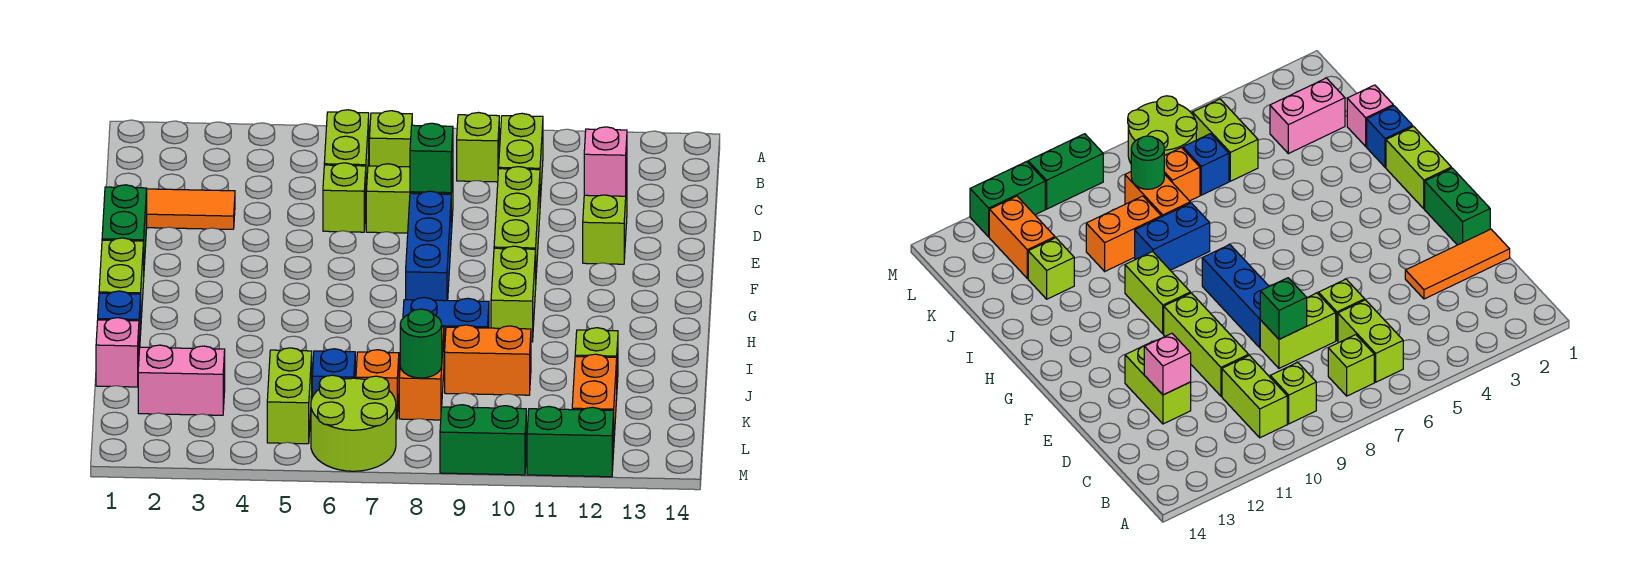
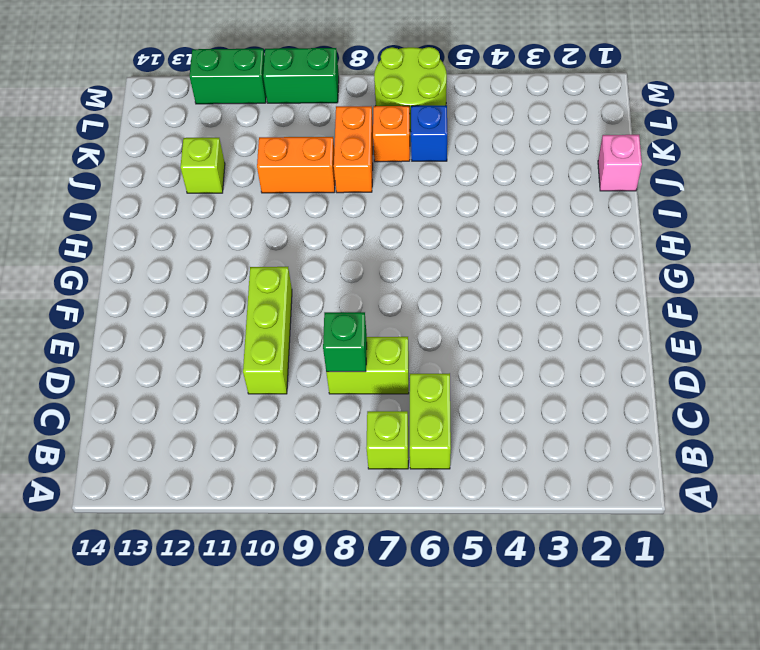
none -> lime brick B9 level 1
none -> lime brick B10:C10 level 1
none -> orange tile D1:D3 level 1
none -> lime brick D6 level 1

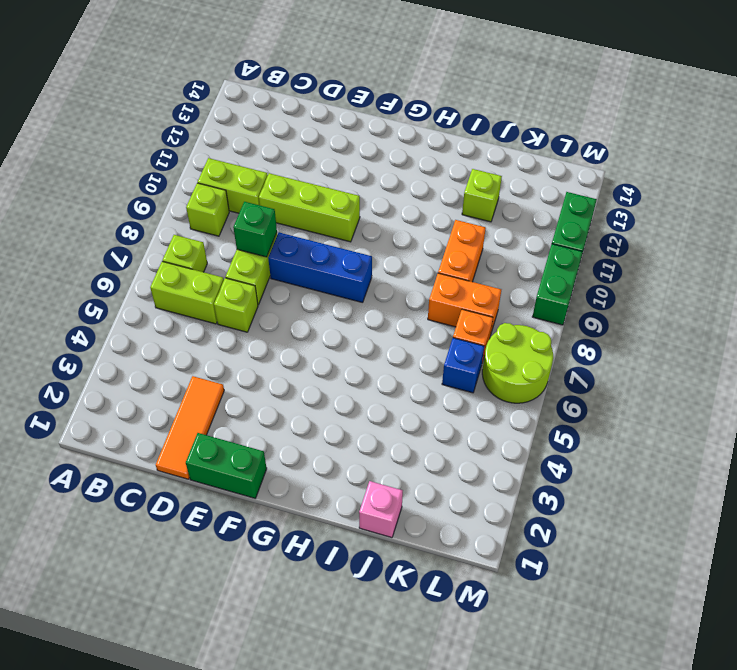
none -> lime brick D12:E12 level 1
none -> lime brick G1:H1 level 1
none -> lime brick G10:H10 level 1
none -> blue brick I1 level 1

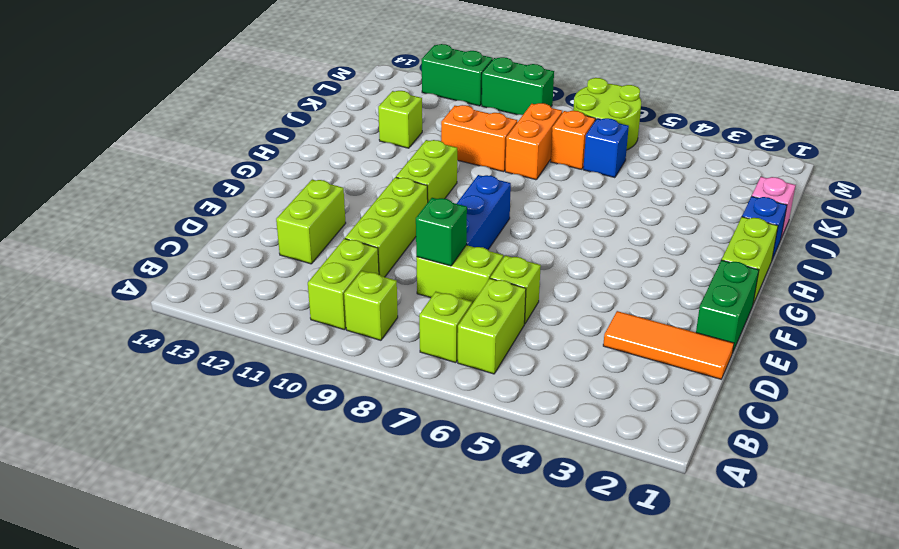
none -> blue brick I8:I9 level 1
none -> pink brick K2:K3 level 1
none -> lime brick K5:L5 level 1
none -> orange brick K12:L12 level 1

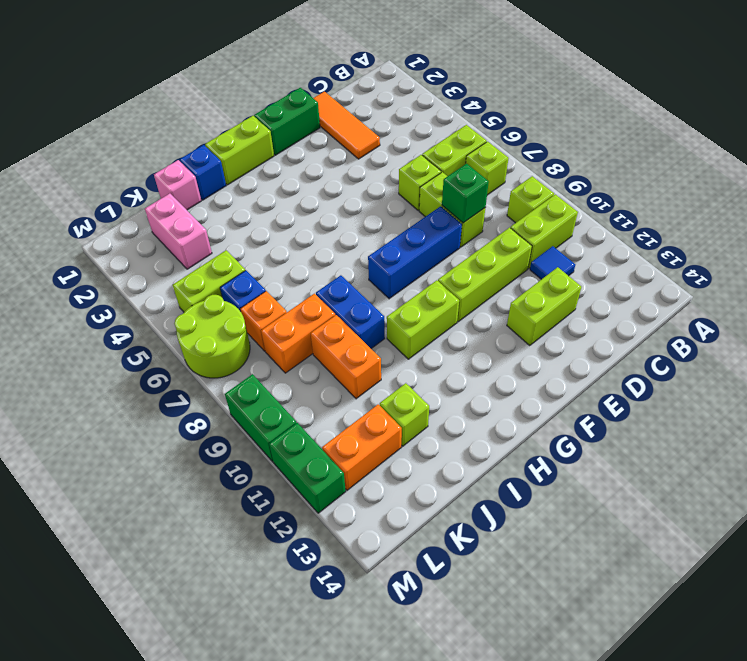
blue tile C11 level 1 -> none
none -> pink brick D12 level 2
none -> green round brick K8 level 2

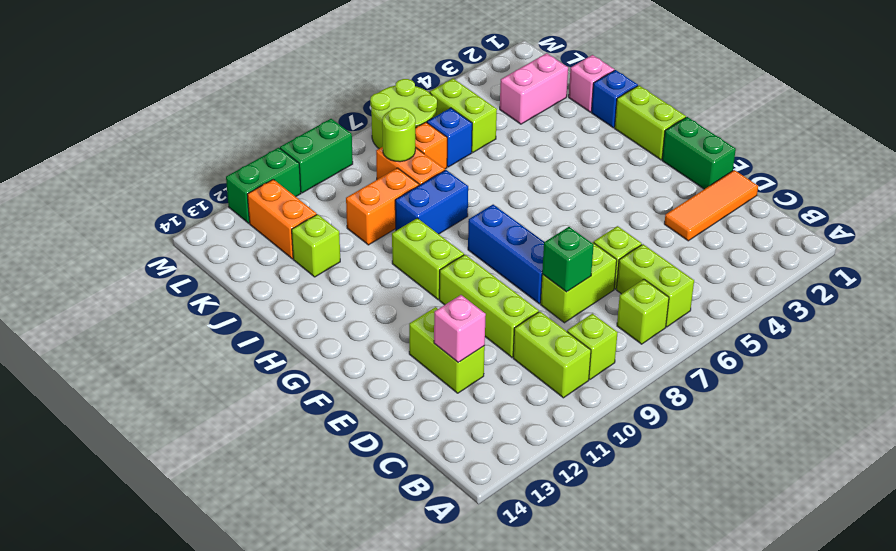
lime round brick K8 level 2 -> green round brick K8 level 2

